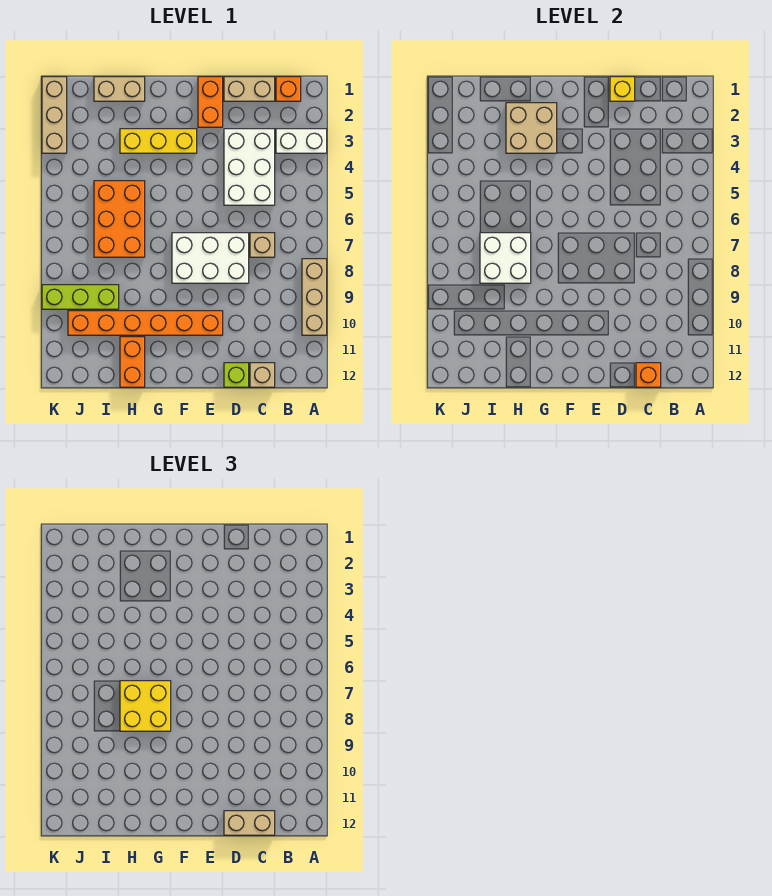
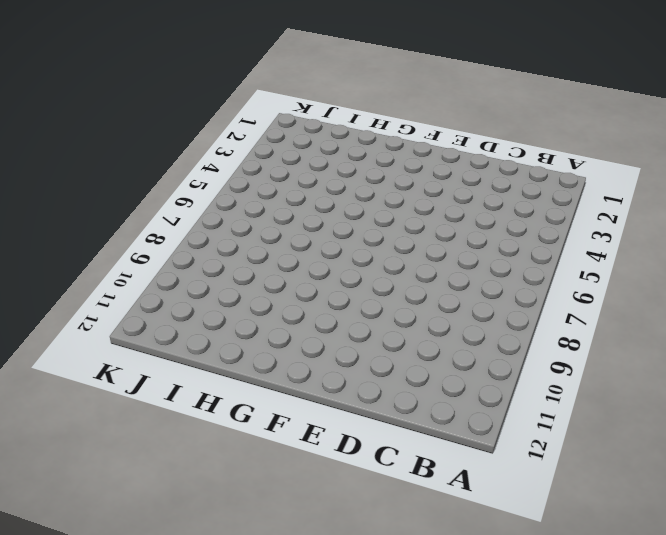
none -> white brick A3:B3 level 1
none -> tan brick A8:A10 level 1
none -> orange brick B1 level 1

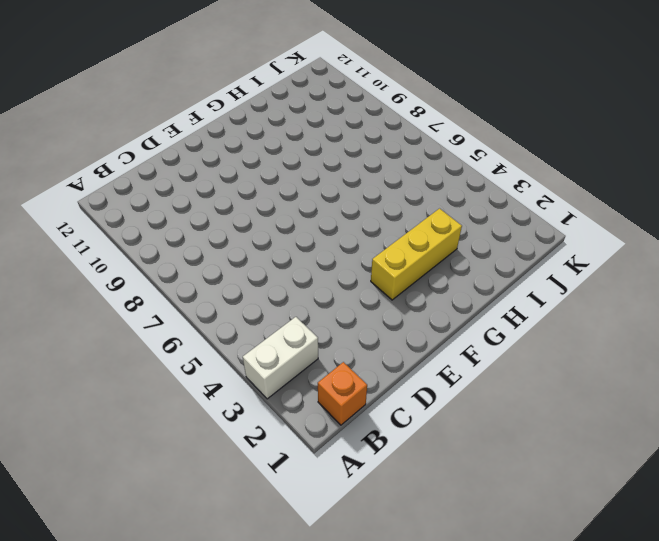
none -> tan brick A8:A10 level 1
none -> tan brick C1:D1 level 1
none -> white brick C3:D5 level 1

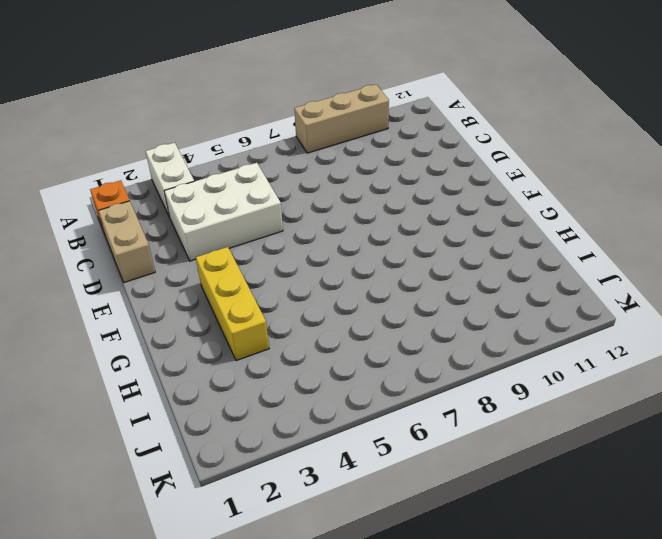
none -> tan brick C7 level 1
none -> tan brick C12 level 1
none -> white brick D7:F8 level 1

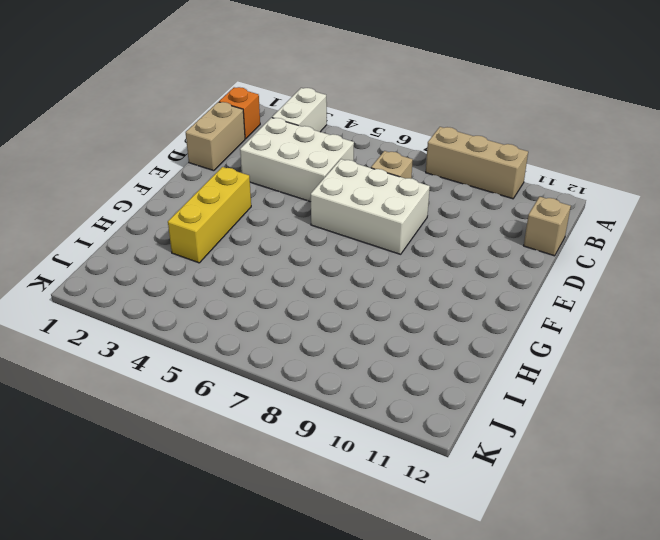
white brick D6:E8 level 1 -> white brick D7:F8 level 1
none -> lime brick D12 level 1
none -> orange brick E1:E2 level 1
none -> orange brick E10:J10 level 1

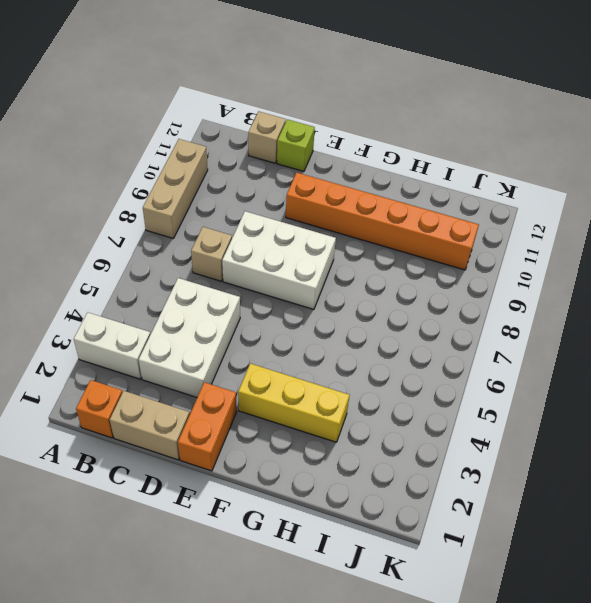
none -> tan brick H1:I1 level 1
none -> orange brick H5:I7 level 1
none -> orange brick H11:H12 level 1

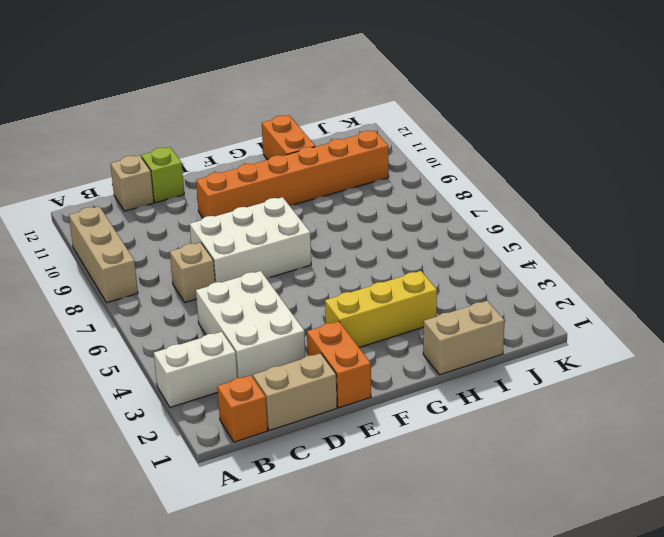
none -> orange brick H5:I7 level 1
none -> lime brick I9:K9 level 1
none -> tan brick K1:K3 level 1

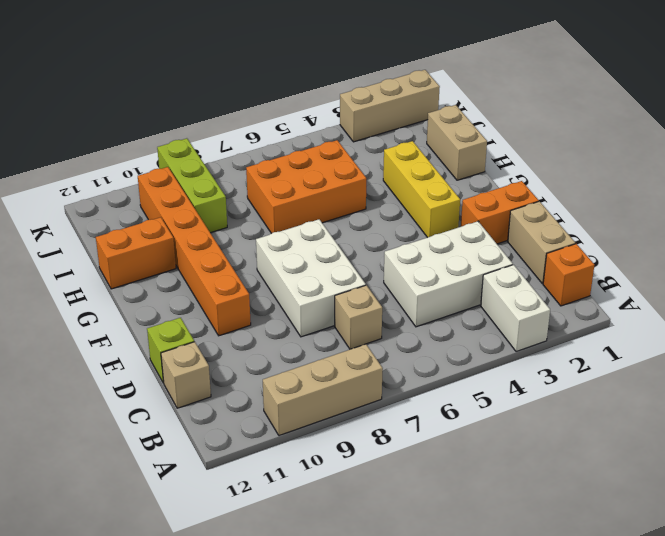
none -> orange brick C12 level 2
none -> yellow brick D1 level 2
none -> tan brick G2:H3 level 2

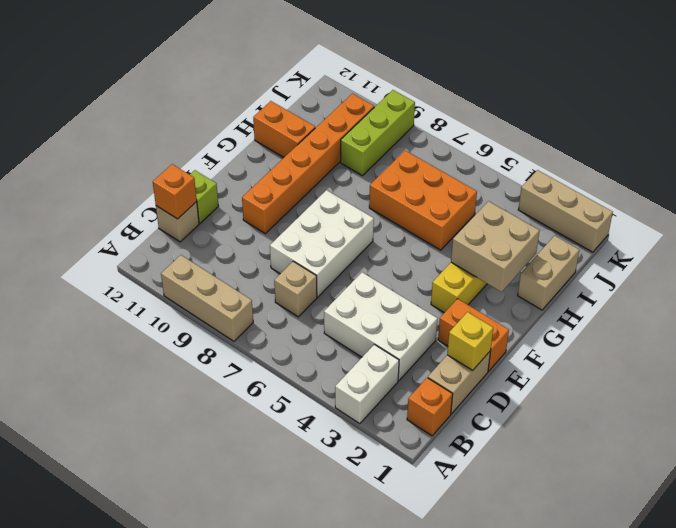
none -> white brick H7:I8 level 2
none -> tan brick C12:D12 level 3
none -> yellow brick G7:H8 level 3

